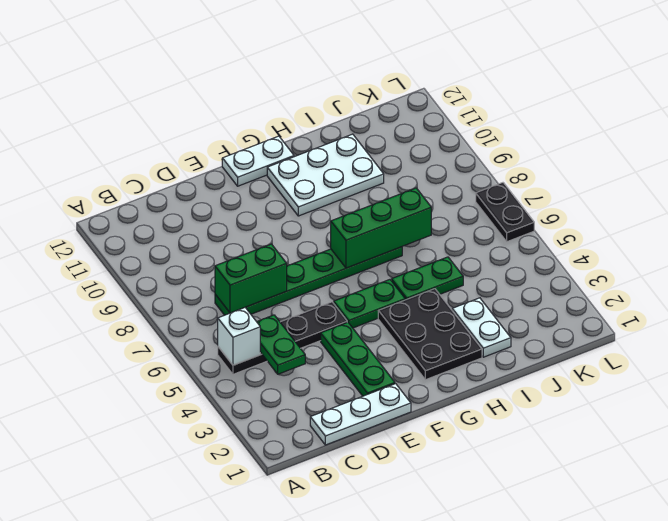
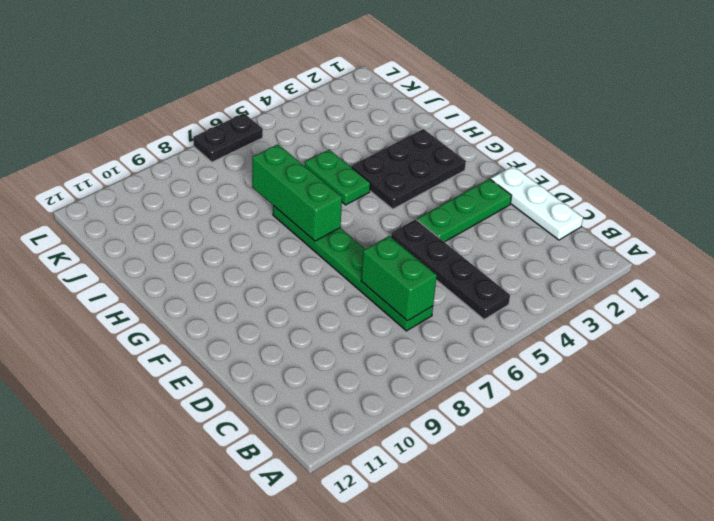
none -> green plate F5:G5 level 1
none -> white plate F12:G12 level 1
none -> white plate G10:I11 level 1

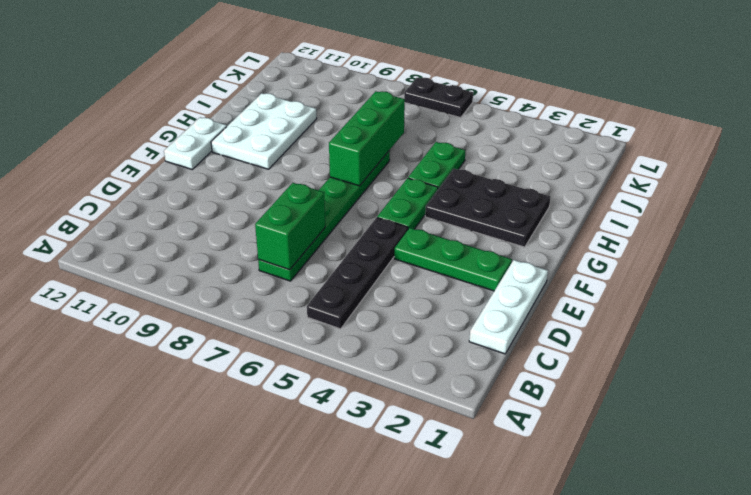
none -> white plate I2:I3 level 1
none -> white brick B5 level 2
none -> green plate C4:C5 level 2

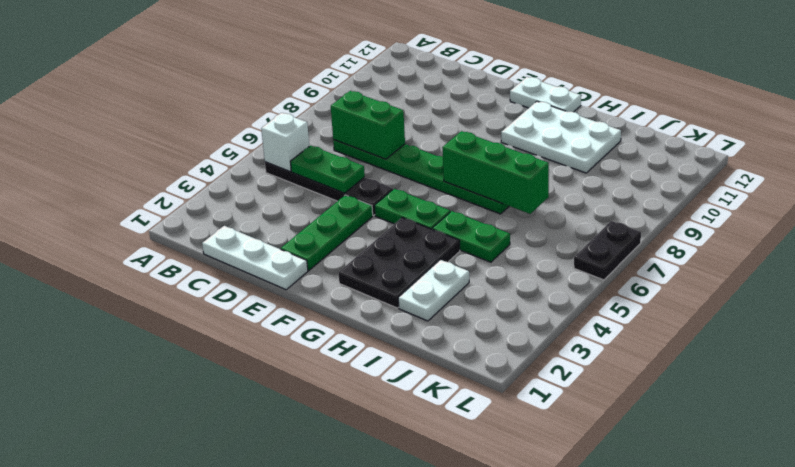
green plate C5:D5 level 2 -> green plate C4:C5 level 2

